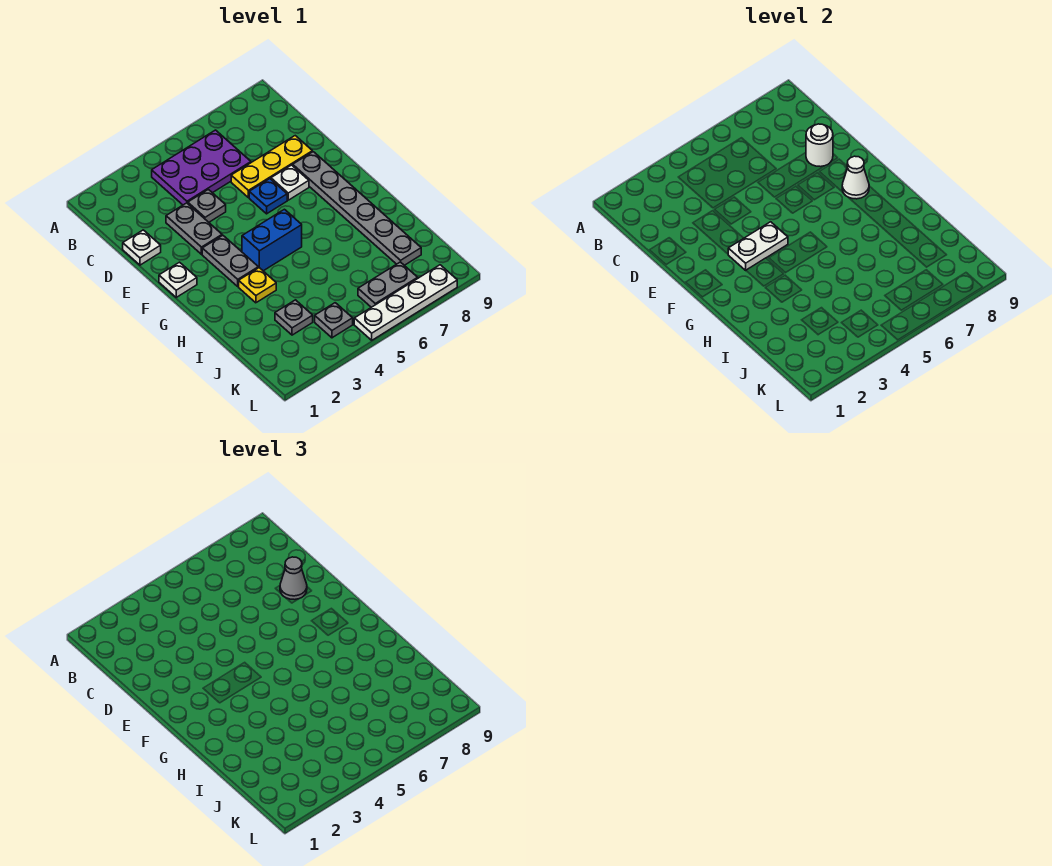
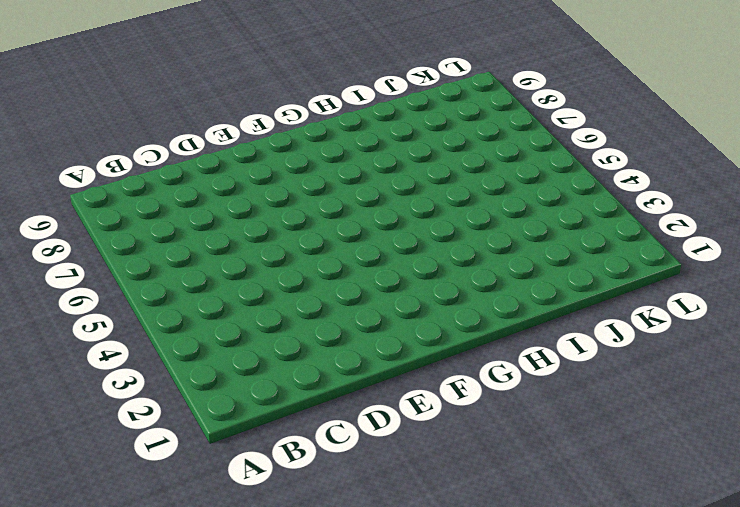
none -> purple plate B4:C6 level 1
none -> white plate D1 level 1
none -> grey plate D3:E3 level 1

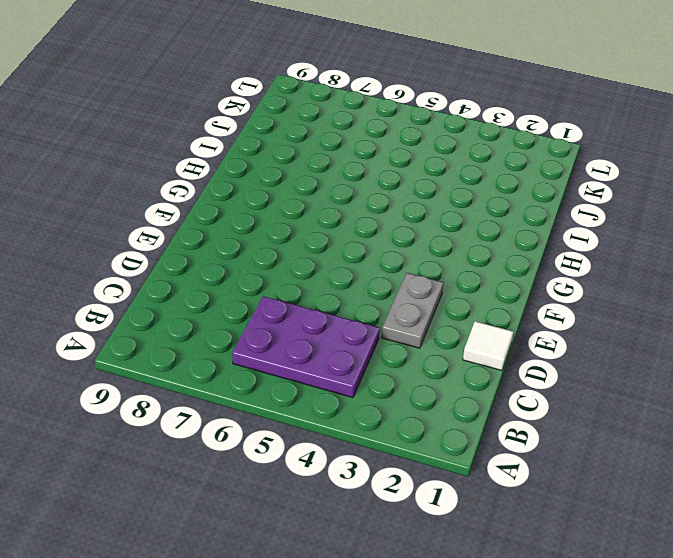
white tile D1 level 1 -> white plate D1 level 1
none -> grey plate D4 level 1
none -> yellow plate D6:D8 level 1
none -> blue plate E6 level 1

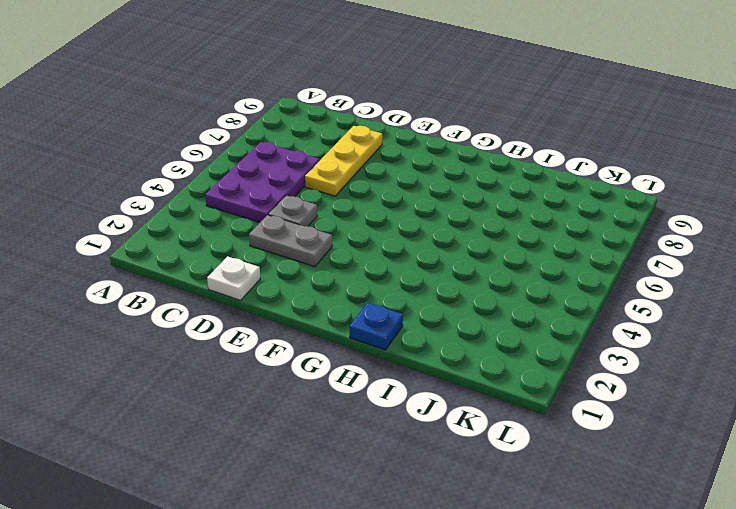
blue plate H1 level 1 -> blue plate E6 level 1
none -> white plate E7 level 1
none -> grey plate E8:J8 level 1
none -> white plate F1 level 1

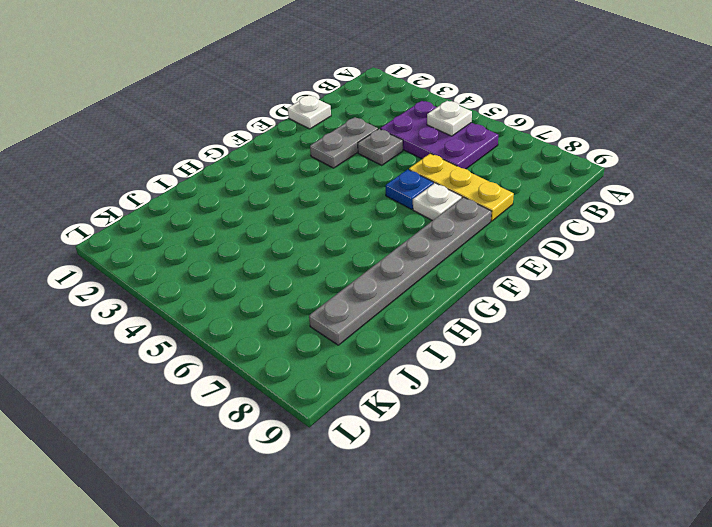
white plate B5 level 2 -> white plate F1 level 1
none -> grey plate F3:G3 level 1
none -> blue brick G4:G5 level 1
none -> yellow plate H3 level 1

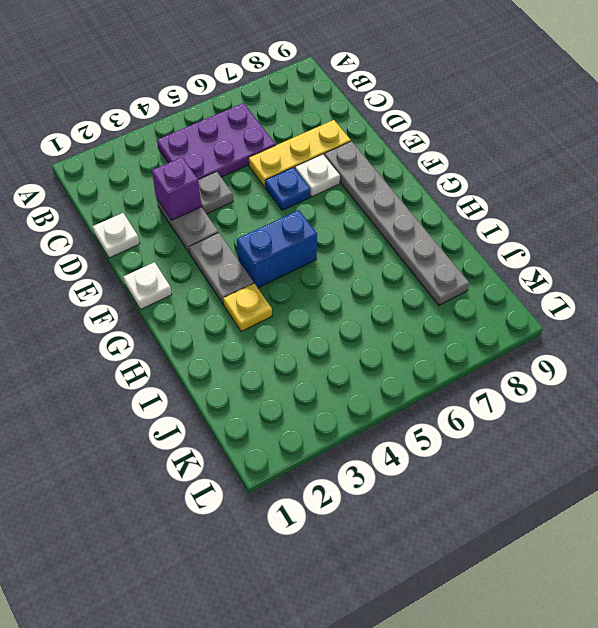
purple brick D3 level 2 -> none
none -> grey plate J3 level 1
none -> grey plate K4 level 1
none -> grey plate K6:K7 level 1

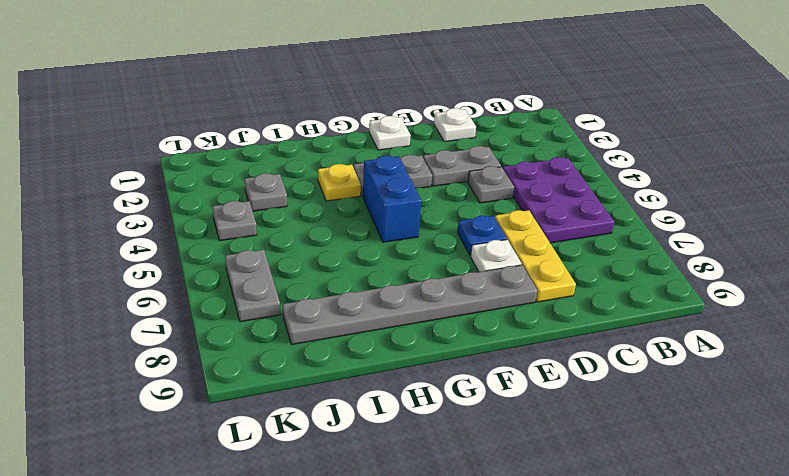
none -> white plate L5:L8 level 1
none -> white round brick D8 level 2
none -> white plate F3:F4 level 2

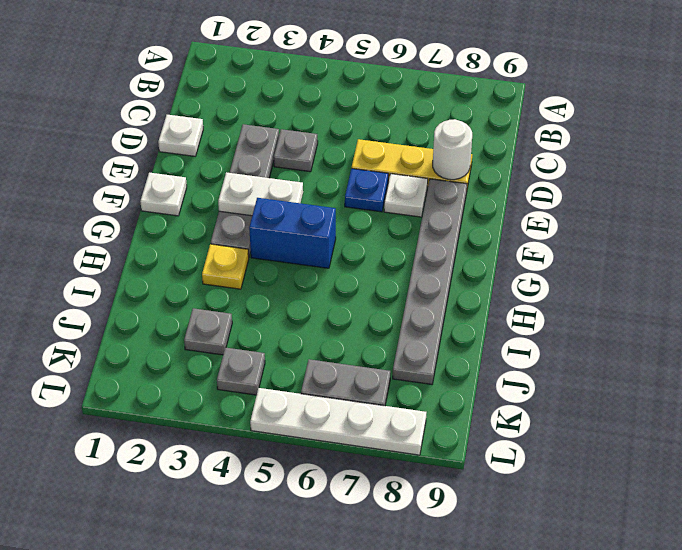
none -> purple plate B4:C6 level 1
none -> white cone F8 level 2
none -> grey cone D8 level 3

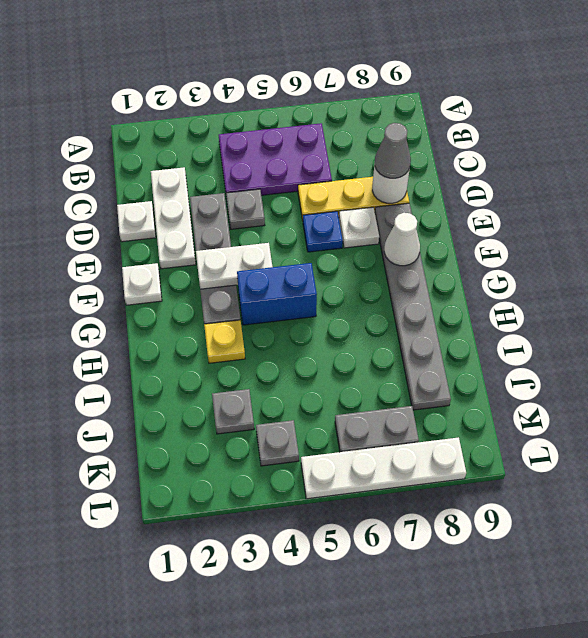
white plate C2:E2 level 1 -> none

